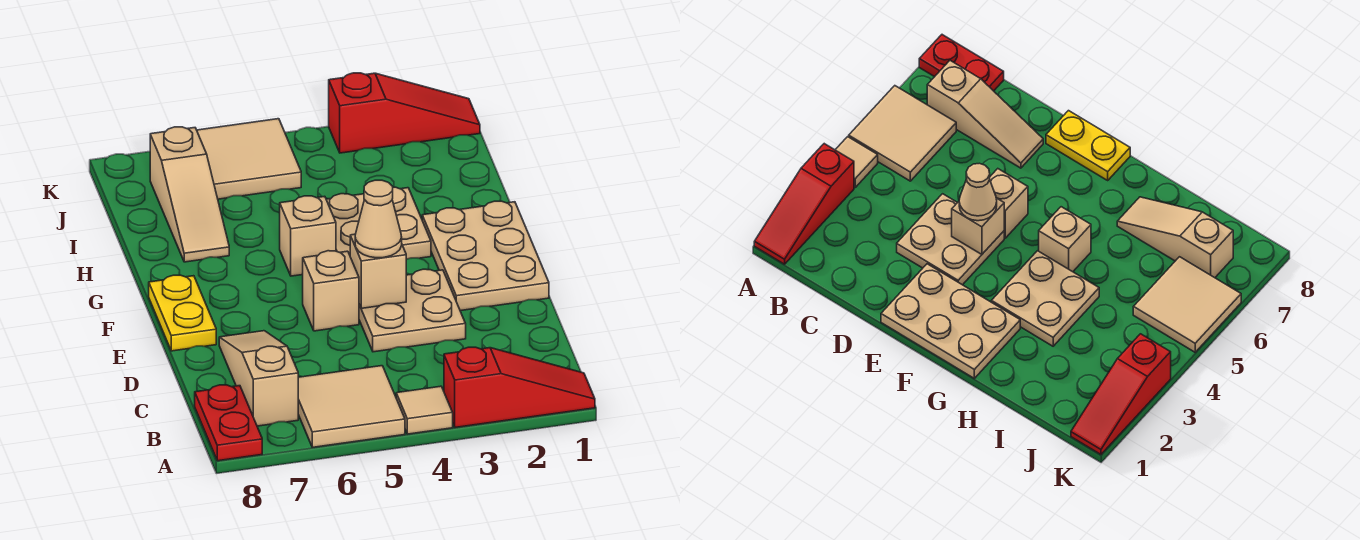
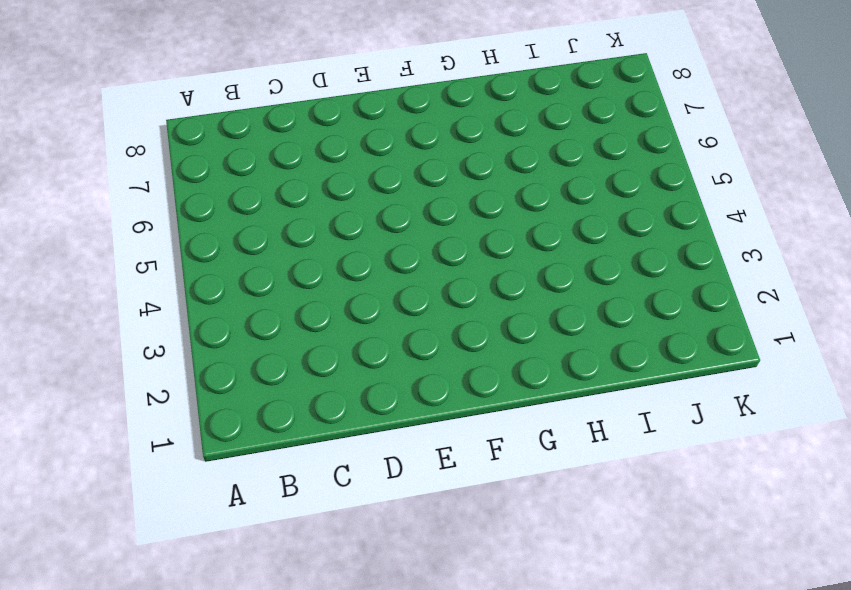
none -> red slope A1:A3 level 1 top 3
none -> tan tile A4 level 1
none -> tan tile A5:B6 level 1

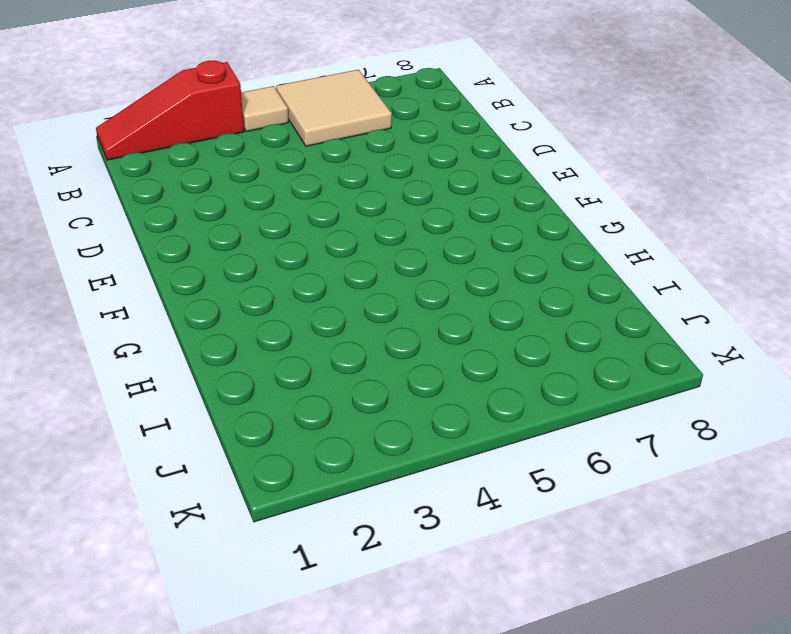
none -> red plate A8:B8 level 1
none -> tan slope B7:D7 level 1 top B
none -> tan plate D3:E4 level 1

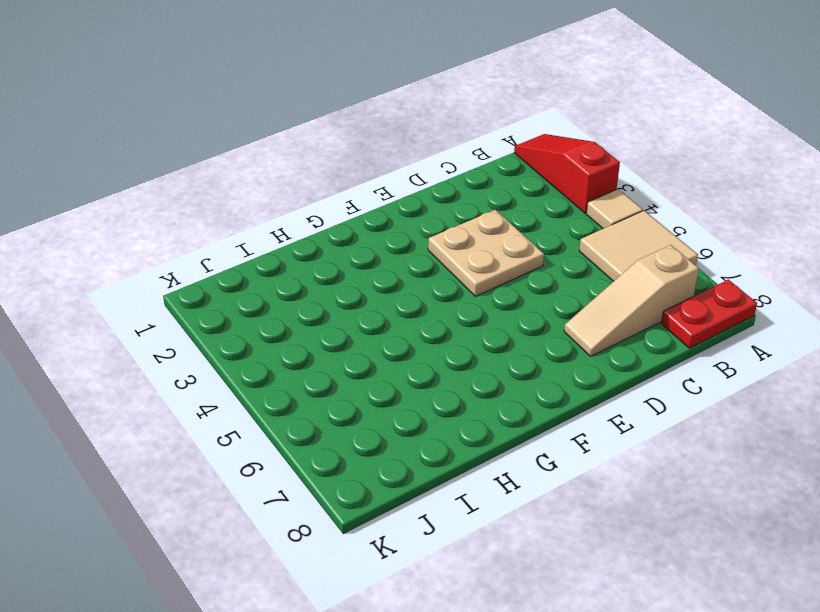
none -> tan plate E1:G2 level 1
none -> tan brick E5 level 1
none -> yellow plate E8:F8 level 1

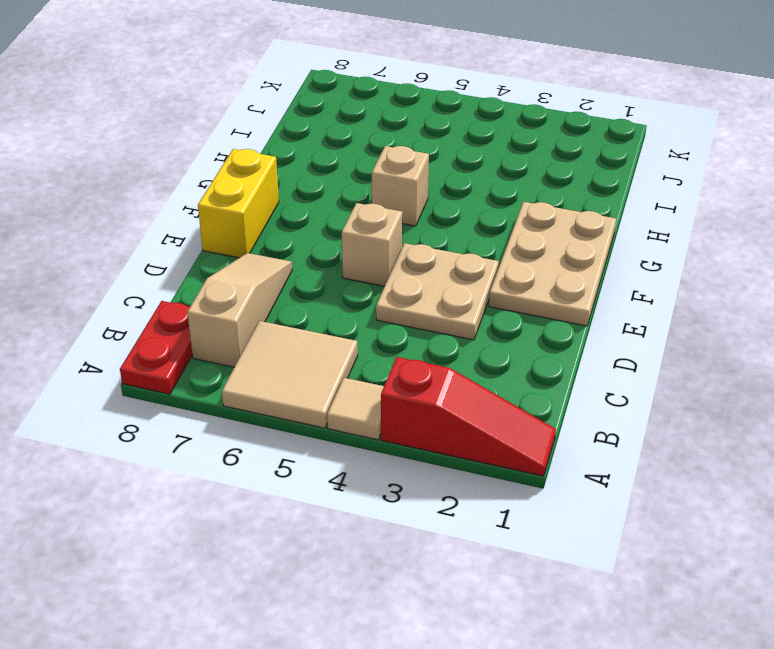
yellow brick E8:F8 level 1 -> yellow plate E8:F8 level 1
none -> tan plate G3:H4 level 1
none -> tan slope H7:J7 level 1 top J
none -> tan tile J5:K6 level 1

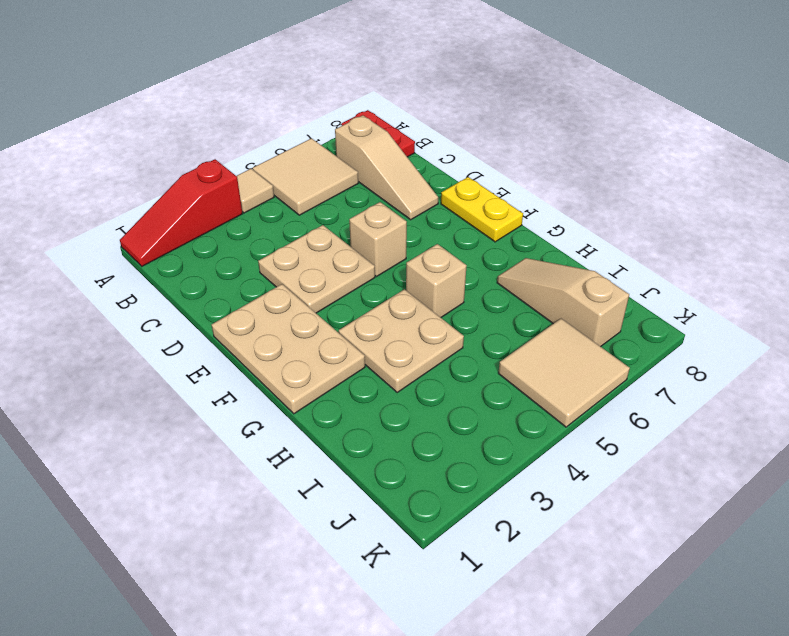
none -> red slope K1:K3 level 1 top 3
none -> tan brick E4 level 2
none -> tan cone E4 level 3

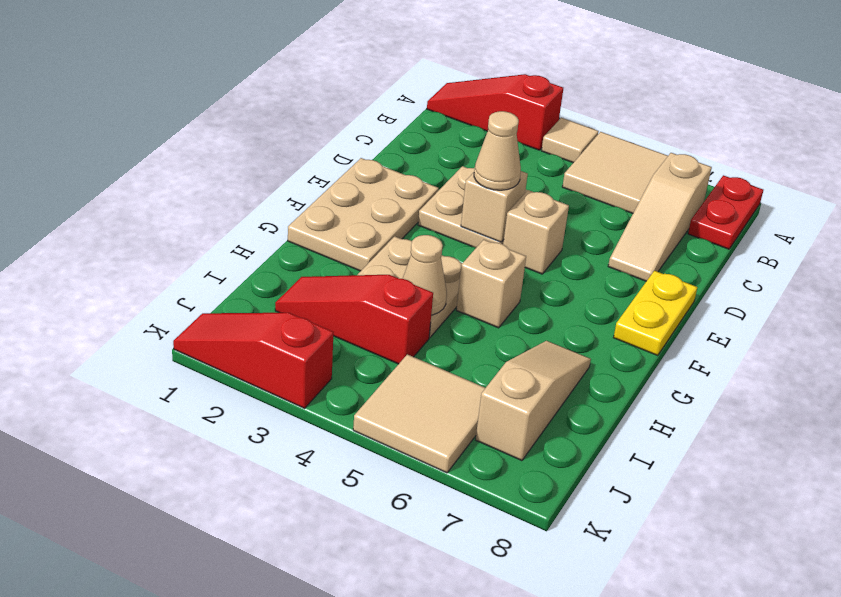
tan cone H4 level 2 -> none
red slope I2:I4 level 1 top 4 -> none

